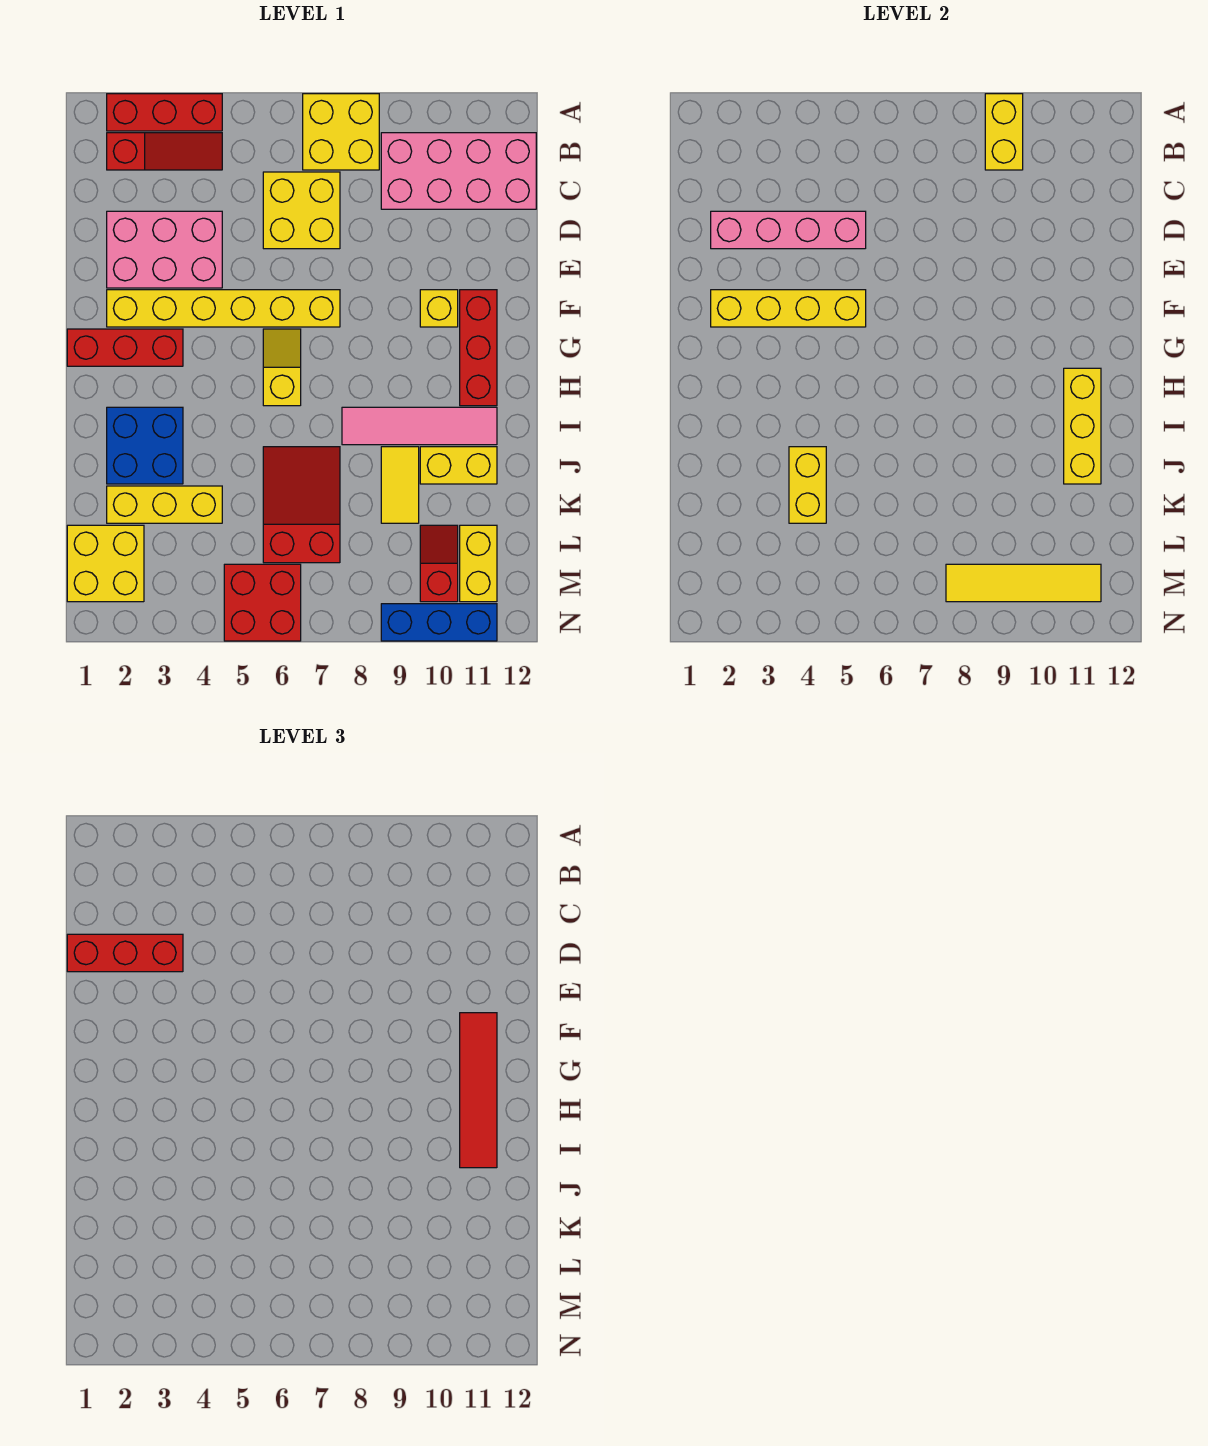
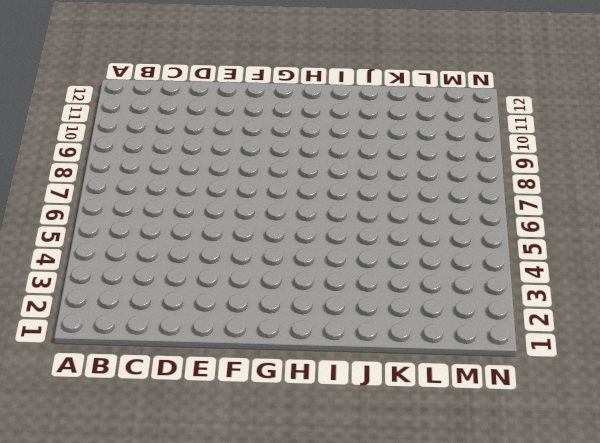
none -> red brick A2:A4 level 1
none -> yellow brick A7:B8 level 1
none -> red slope B2:B4 level 1 top 2
none -> pink brick B9:C12 level 1

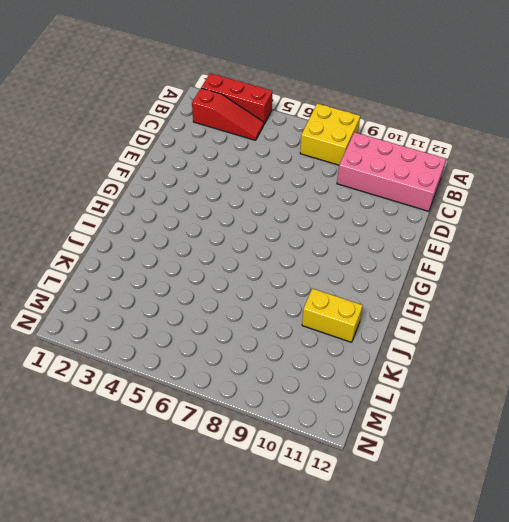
none -> yellow brick C6:D7 level 1
none -> pink brick D2:E4 level 1
none -> yellow brick F2:F7 level 1
none -> yellow brick F10 level 1

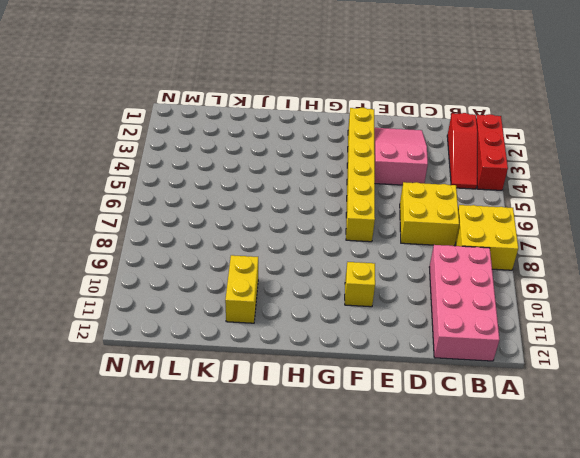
pink slope D2:E4 level 1 top 4 -> pink brick D2:E4 level 1
none -> red brick F11:H11 level 1
none -> red brick G1:G3 level 1
none -> yellow slope G6:H6 level 1 top H
none -> blue brick I2:J3 level 1

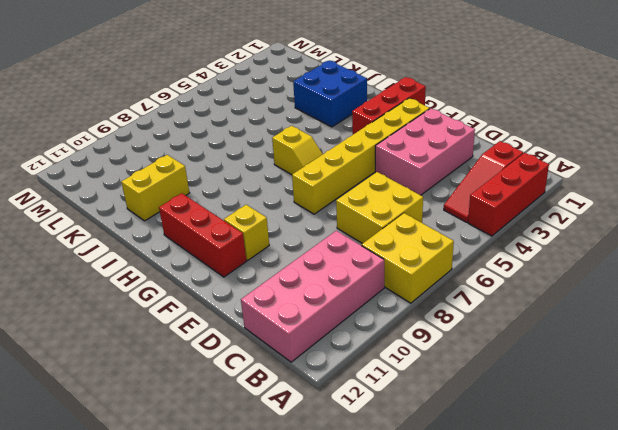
none -> pink tile I8:I11 level 1
none -> red slope J6:L7 level 1 top L
none -> yellow tile J9:K9 level 1
none -> yellow brick K2:K4 level 1

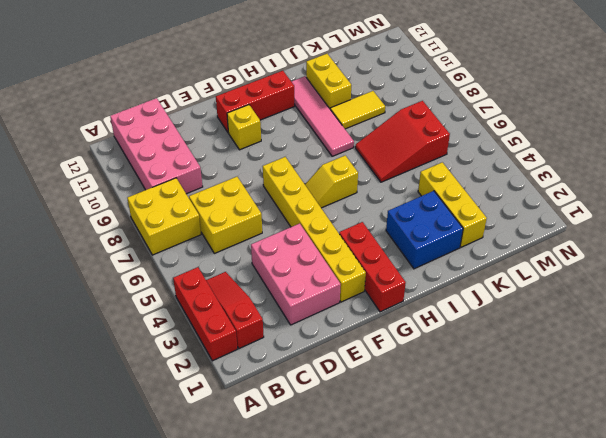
none -> yellow brick L1:M2 level 1
none -> red slope L10:M10 level 1 top M
none -> yellow brick L11:M11 level 1
none -> red brick M5:N6 level 1

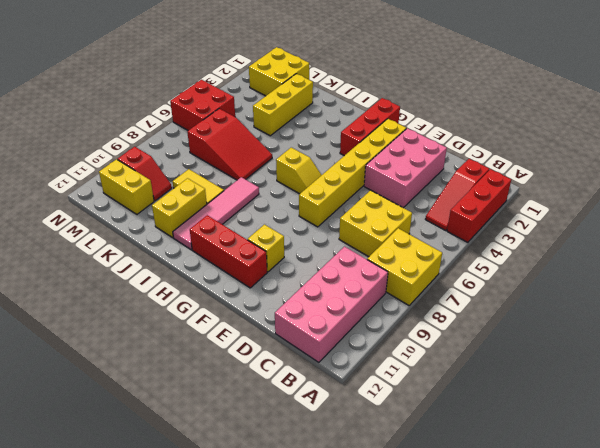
none -> blue brick I2:J3 level 1
none -> blue brick N9:N11 level 1
none -> yellow brick A9:B9 level 2
none -> pink brick D2:D5 level 2

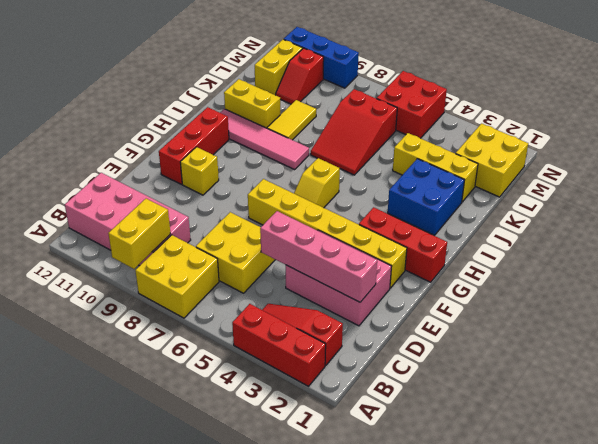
none -> yellow brick F2:F5 level 2
none -> yellow brick H11:J11 level 2
none -> yellow brick J4:K4 level 2
none -> yellow tile M8:M11 level 2

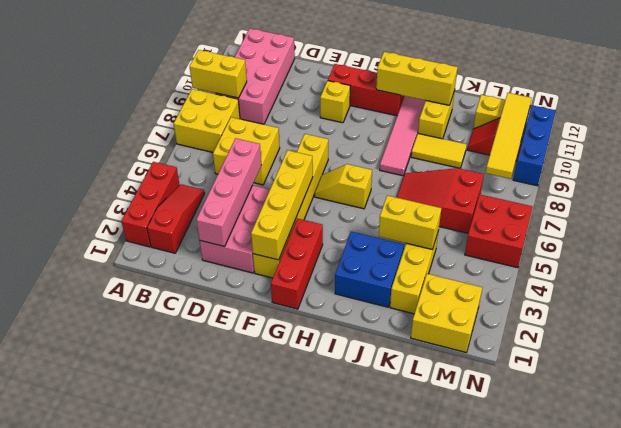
none -> red brick D1:D3 level 3
none -> red tile F11:I11 level 3

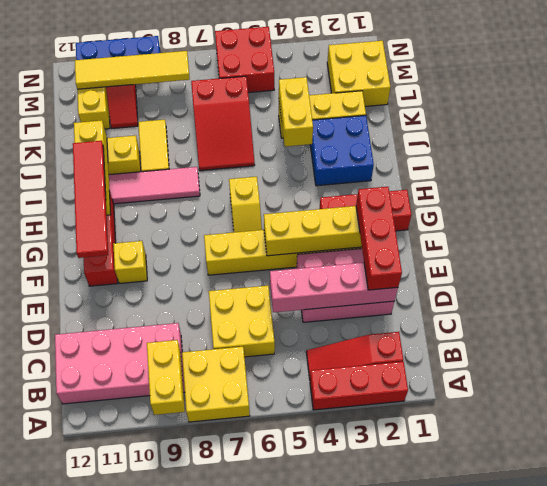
red brick D2:F2 level 3 -> red brick D1:D3 level 3

